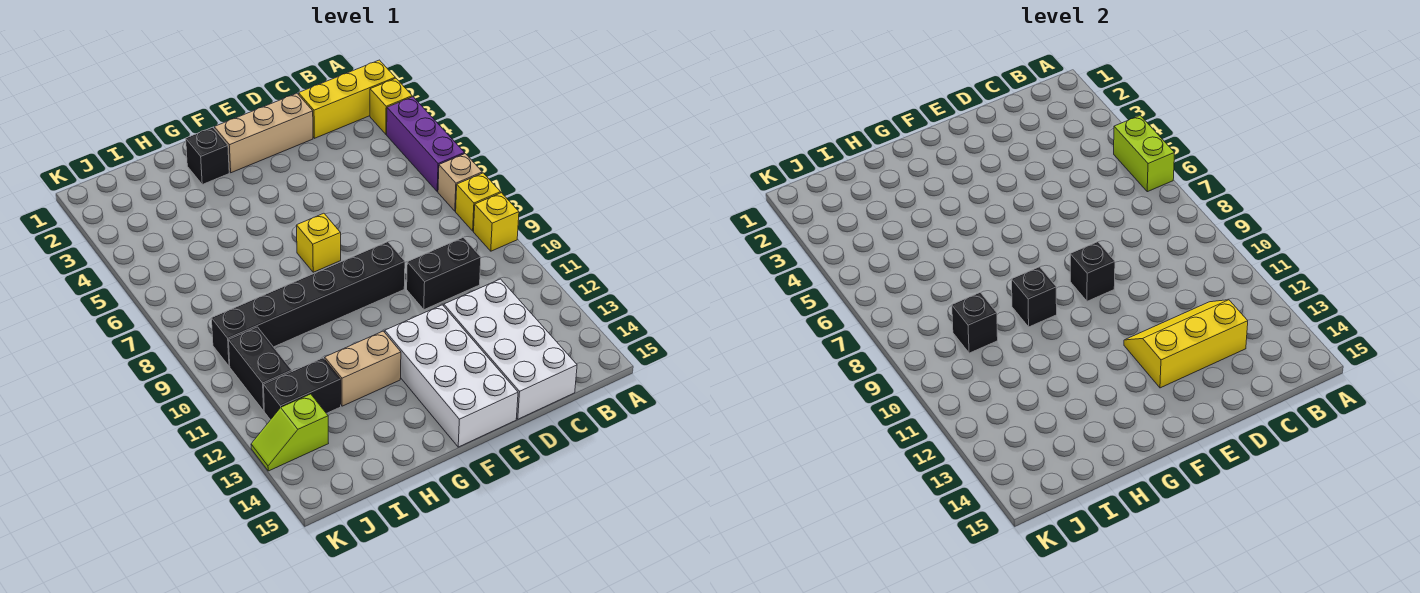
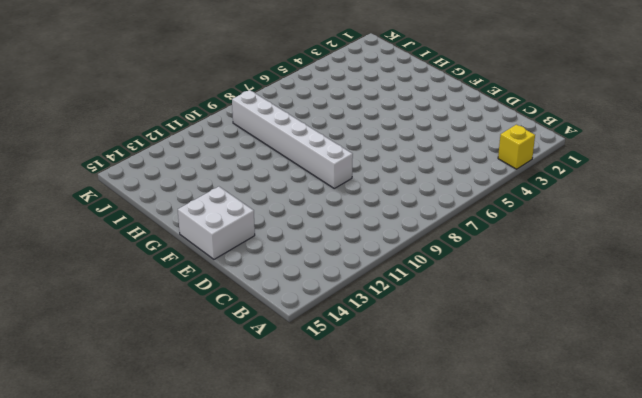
white brick E9:J9 level 1 -> black brick E9:J9 level 1
white brick E14:F15 level 1 -> white brick E12:F15 level 1
none -> yellow brick A2:C2 level 1
none -> purple brick A4:A6 level 1
none -> tan brick A7 level 1

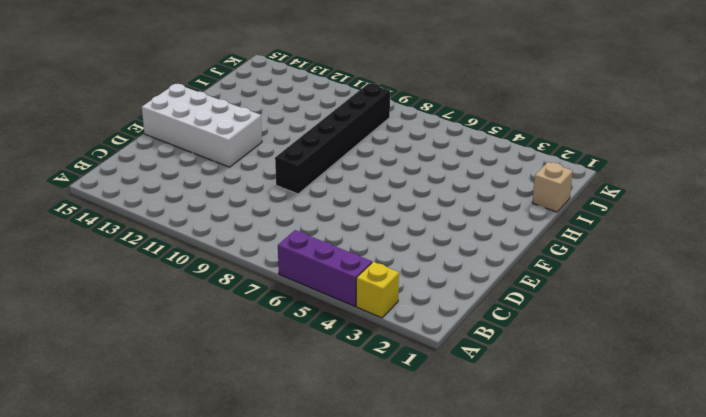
tan brick I1 level 1 -> tan brick A7 level 1
none -> yellow brick A2:C2 level 1
none -> yellow brick A8 level 1
none -> yellow brick A9 level 1

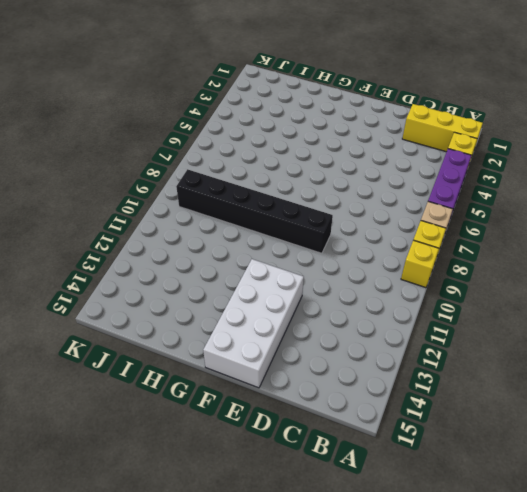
none -> black brick C10:D10 level 1
none -> white brick C12:D15 level 1
none -> tan brick D2:F2 level 1

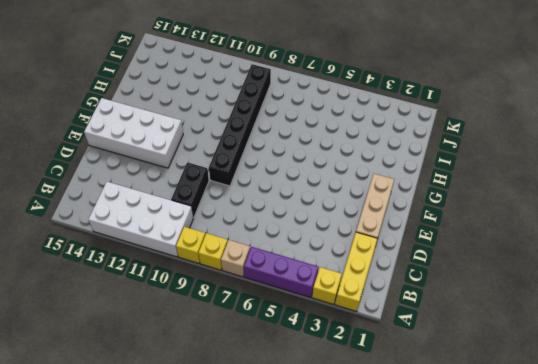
white brick A10:B13 level 1 -> white brick C12:D15 level 1
none -> yellow brick F7 level 1
none -> black brick G2 level 1
none -> tan brick G12:H12 level 1

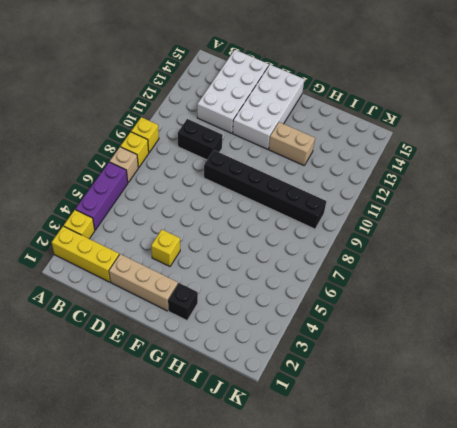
yellow brick E4 level 1 -> yellow brick F7 level 1
none -> black brick I12:J12 level 1
none -> black brick J10:J11 level 1
none -> lime slope J13:K13 level 1 top J

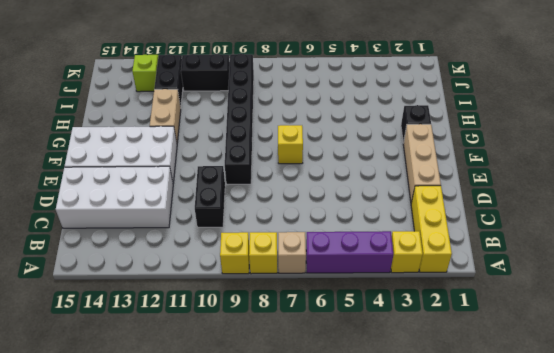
none -> lime brick A5:A6 level 2
none -> yellow slope C12:E13 level 2 top 13
none -> black brick E9 level 2

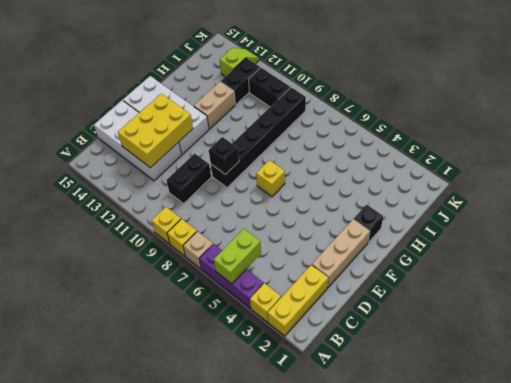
lime brick A5:B5 level 2 -> lime brick A5:A6 level 2
yellow brick C12:E13 level 2 -> yellow slope C12:E13 level 2 top 13
none -> black brick G9 level 2
none -> black brick I9 level 2

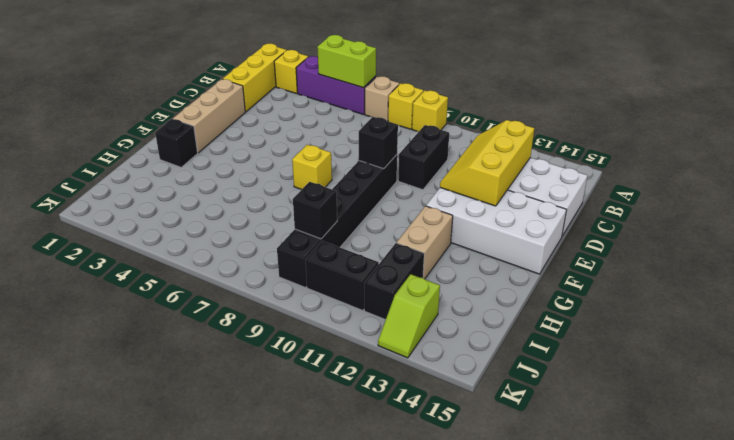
none -> black brick G9 level 2

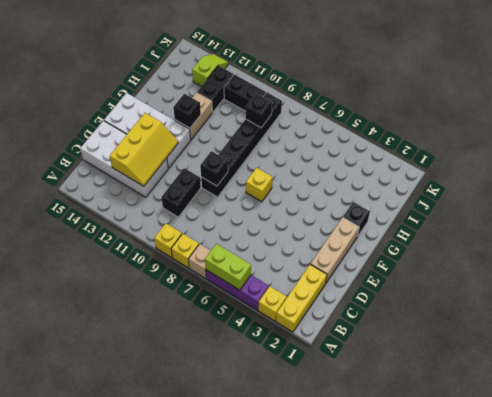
black brick G12 level 2 -> black brick G9 level 2

